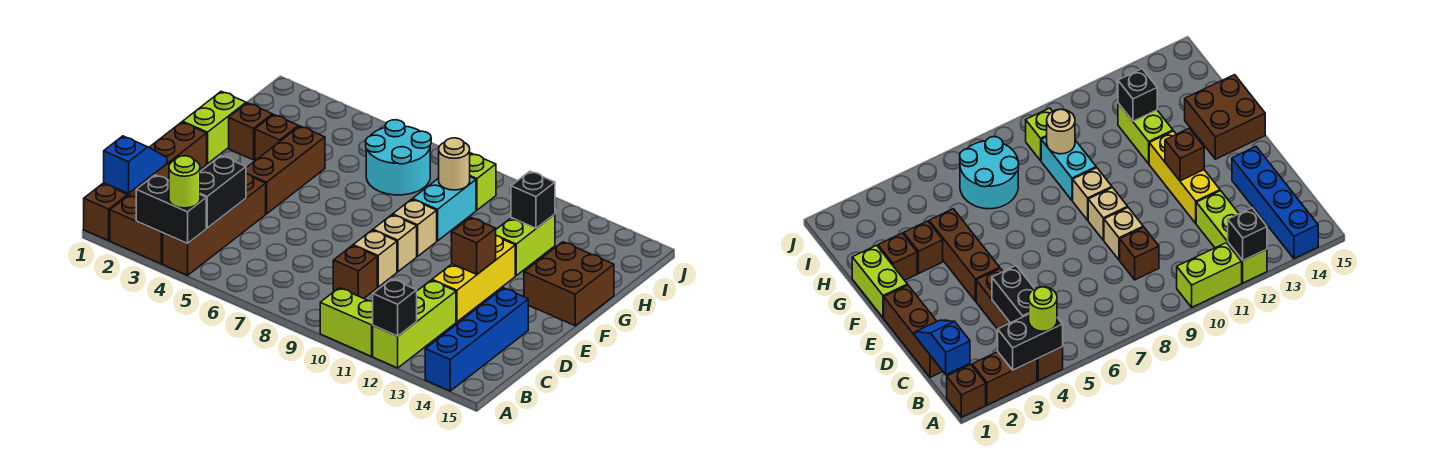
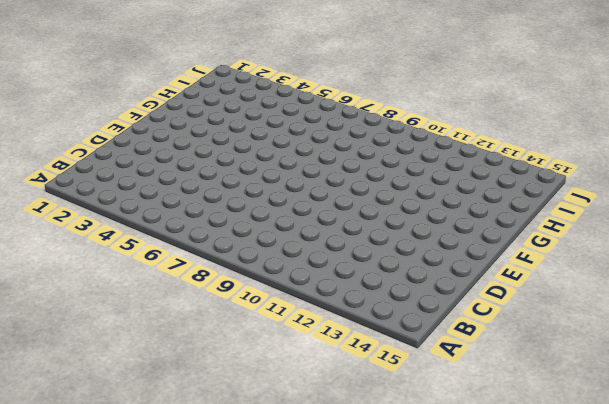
none -> brown brick A1 level 1
none -> brown brick A2:A3 level 1
none -> brown brick A4:D4 level 1

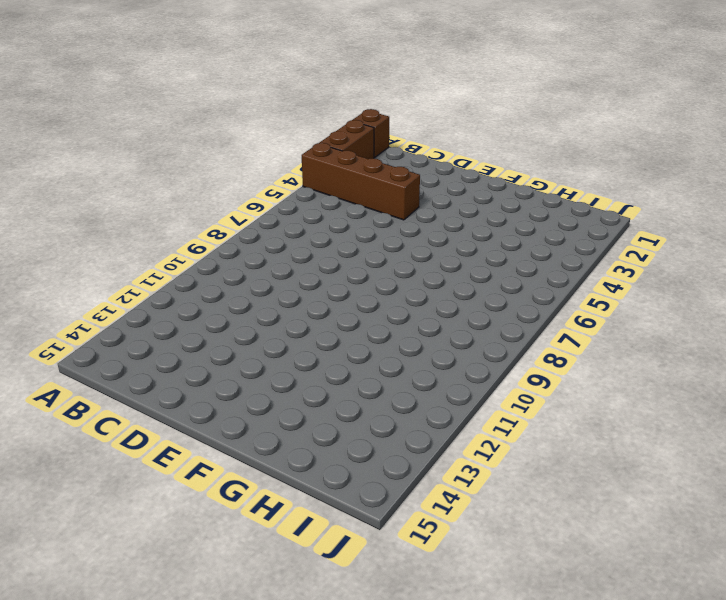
none -> lime brick A10:A11 level 1
none -> lime brick A12:C12 level 1
none -> blue brick A14:D14 level 1

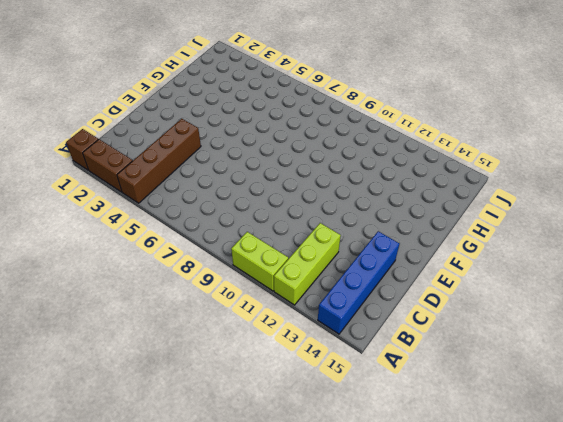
none -> brown brick C1:E1 level 1
none -> brown brick C9 level 1
none -> tan brick D9 level 1

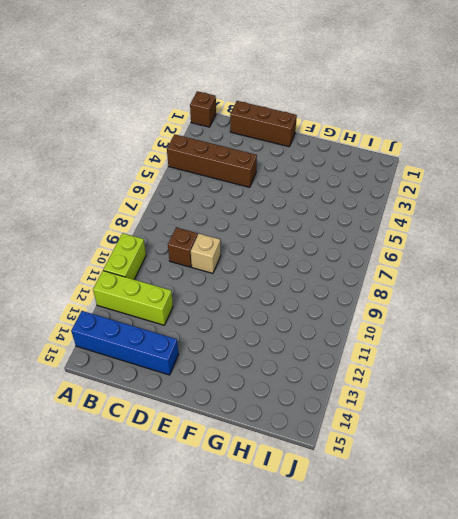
none -> brown brick A2:A3 level 1
none -> yellow brick D12:F12 level 1
none -> brown brick E4:G4 level 1

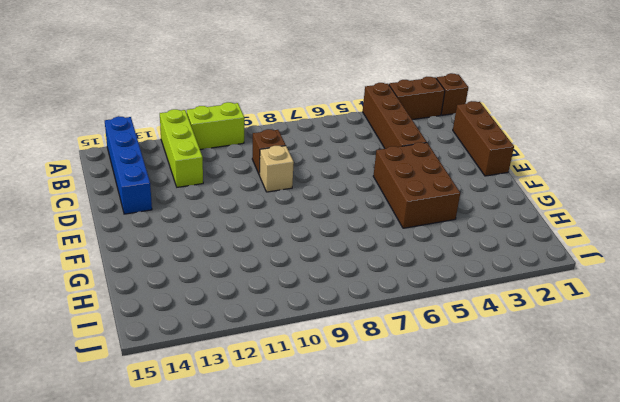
brown brick E4:G5 level 1 -> brown brick E4:G4 level 1
none -> yellow brick D12:F12 level 1
none -> tan brick E9 level 1
none -> lime brick F1:G1 level 1

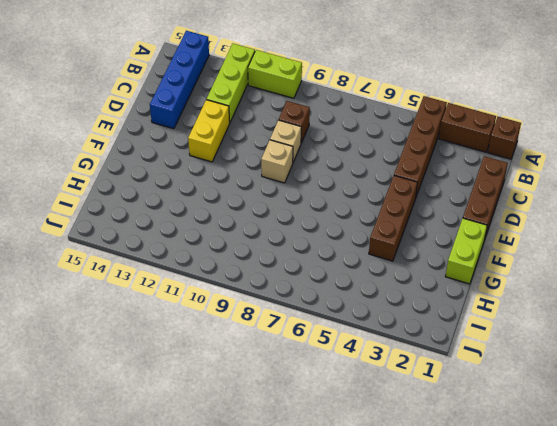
yellow brick D12:E12 level 1 -> yellow brick D12:F12 level 1
none -> tan brick F9 level 1
none -> brown brick F14:G15 level 1
none -> brown brick G2 level 1

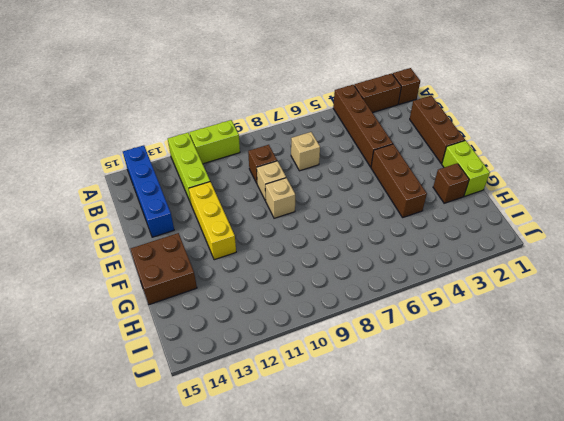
tan brick C7 level 1 -> tan brick F9 level 1
none -> brown brick G3 level 1
none -> cyan brick G9:H9 level 1
none -> lime brick G12:H12 level 1

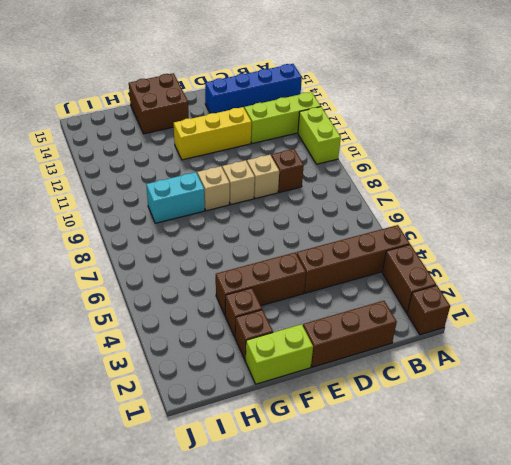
none -> lime brick G12:H12 level 1
none -> cyan round brick H6:I7 level 1
none -> lime brick I9 level 1

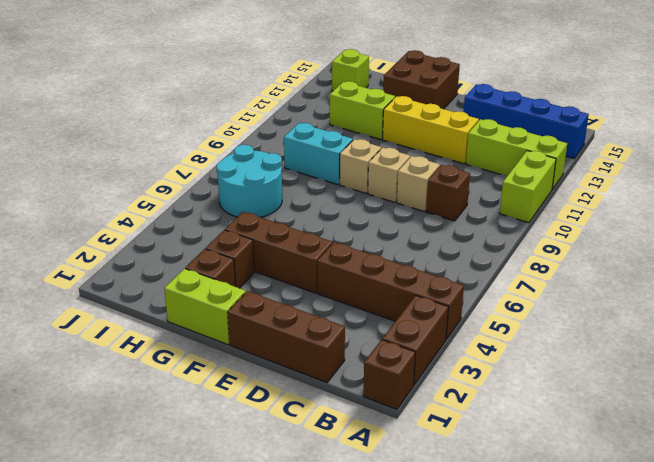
lime brick I14 level 1 -> lime brick I9 level 1
none -> black brick A3:A4 level 2
none -> black brick A12 level 2
none -> blue slope B1:C1 level 2 top B

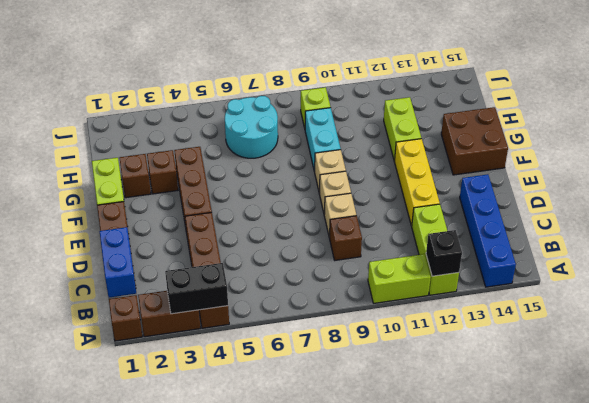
blue brick B1:C1 level 2 -> blue slope B1:C1 level 2 top B
none -> black brick B4:C4 level 2
none -> brown brick E12 level 2
none -> tan round brick H9 level 2

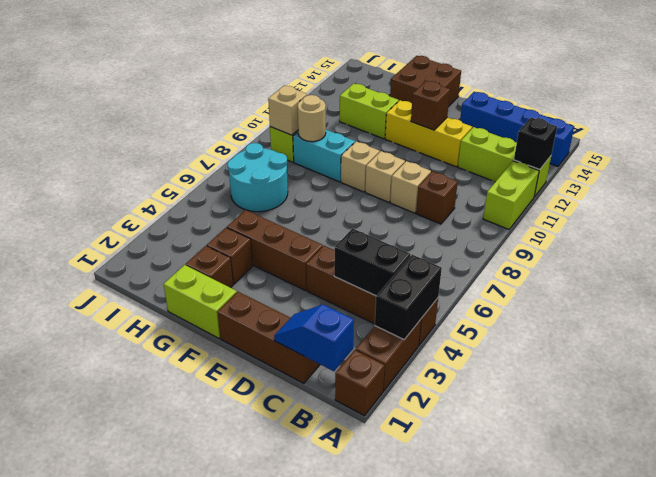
tan brick I9 level 2 -> none
none -> black brick H12 level 2
none -> lime round brick A4 level 3

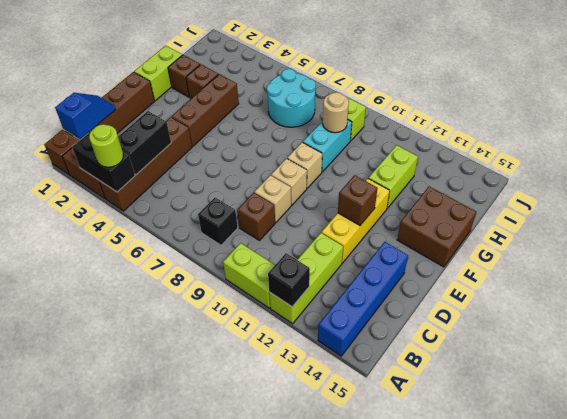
black brick B8 level 1 -> black brick H12 level 2

